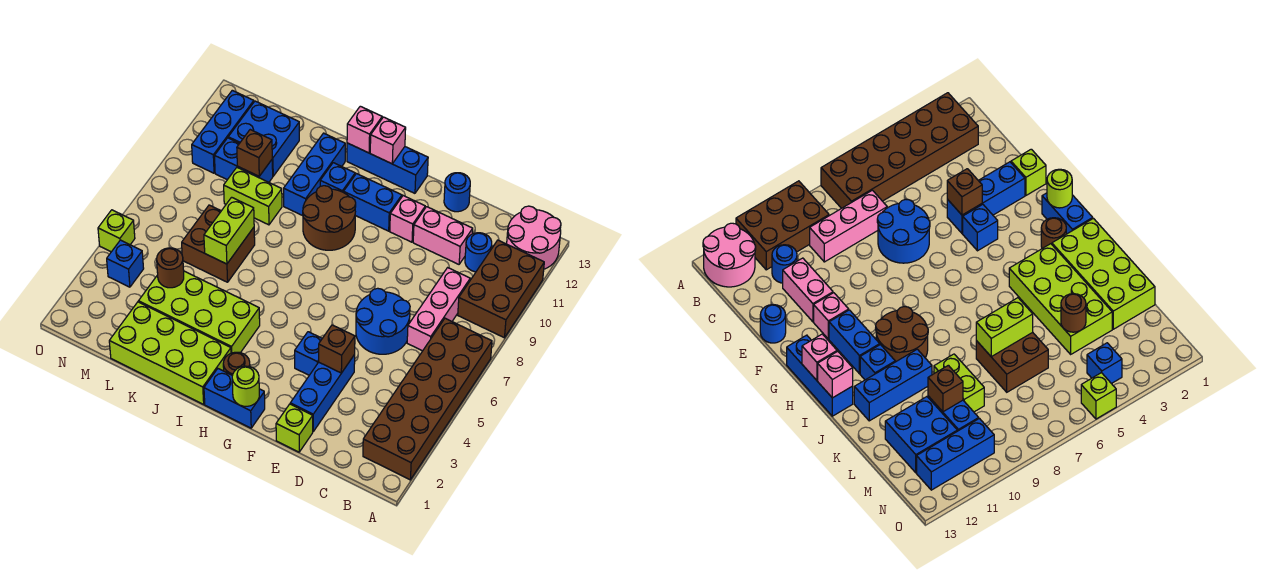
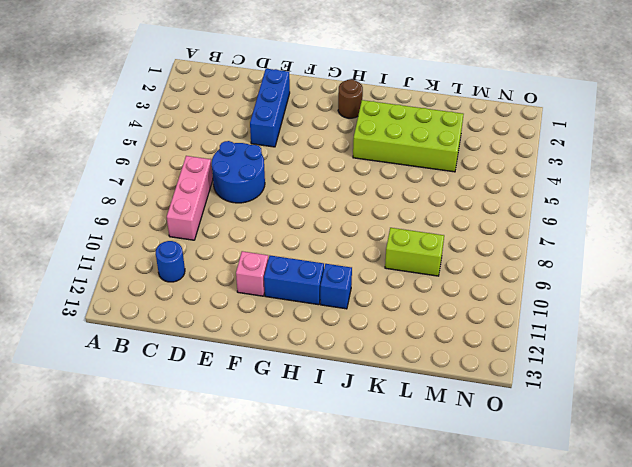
none -> brown brick A2:B7 level 1
none -> brown brick A9:B11 level 1
none -> pink round brick A12:B13 level 1
none -> pink brick D11:E11 level 1

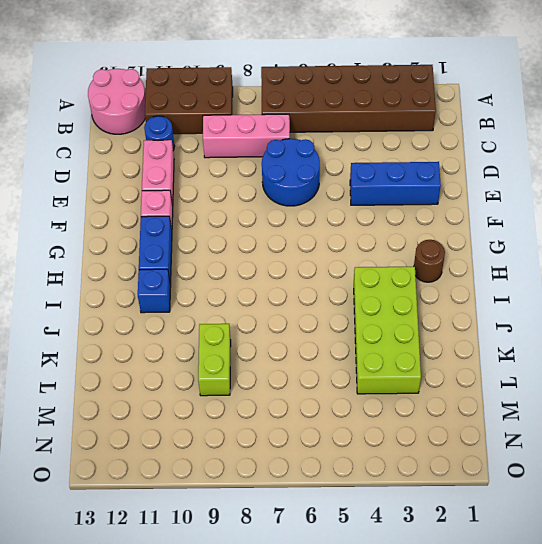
none -> lime brick E1 level 1
none -> blue round brick E13 level 1
none -> blue brick F4 level 1
none -> blue brick G1:H1 level 1

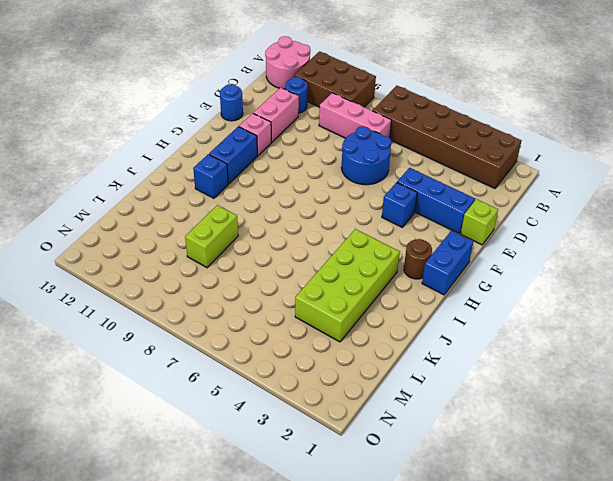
none -> blue brick G13:I13 level 1
none -> brown round brick H9:I10 level 1
none -> lime brick I1:L2 level 1
none -> blue brick J10:J12 level 1

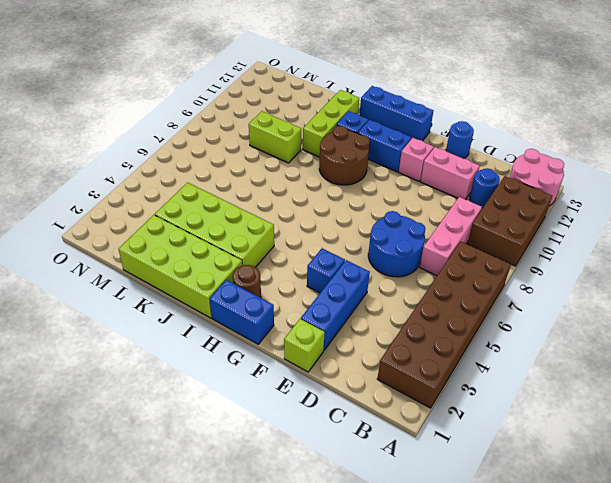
lime brick J10:J12 level 1 -> blue brick J10:J12 level 1
none -> brown brick K6:L7 level 1
none -> blue brick L10:M10 level 1
none -> blue brick L11:M12 level 1
none -> blue brick N4 level 1

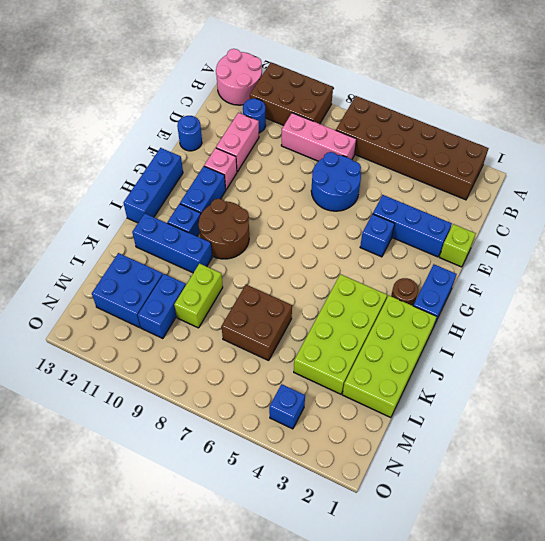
none -> blue brick N10:N12 level 1
none -> lime brick O5 level 1
none -> brown brick E4 level 2
none -> lime round brick G1 level 2

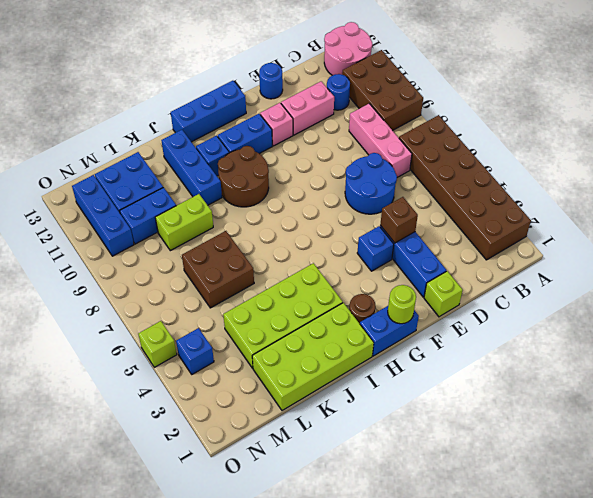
none -> pink brick H13 level 2
none -> pink brick I13 level 2
none -> lime brick K6:K7 level 2
none -> brown round brick L4 level 2

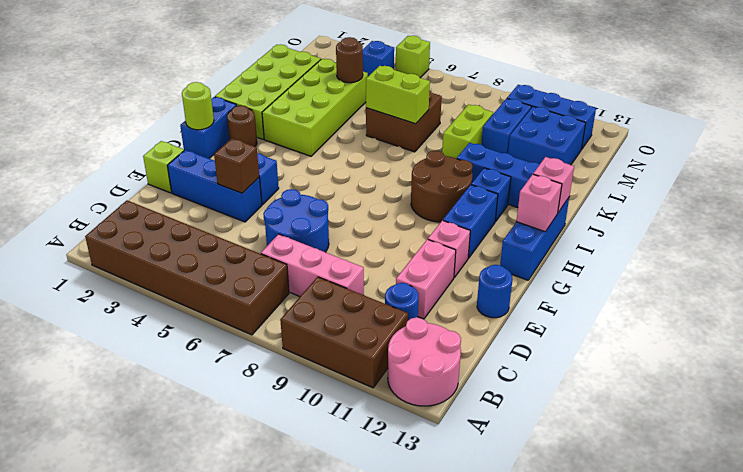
none -> brown brick L10 level 2

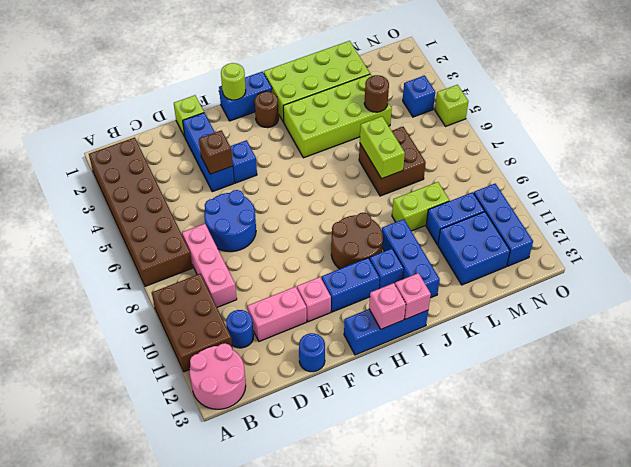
none -> brown brick L10 level 2

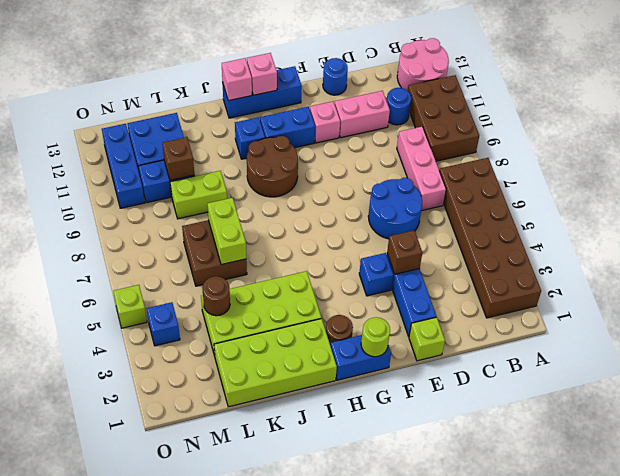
none -> blue brick J10:J12 level 1

